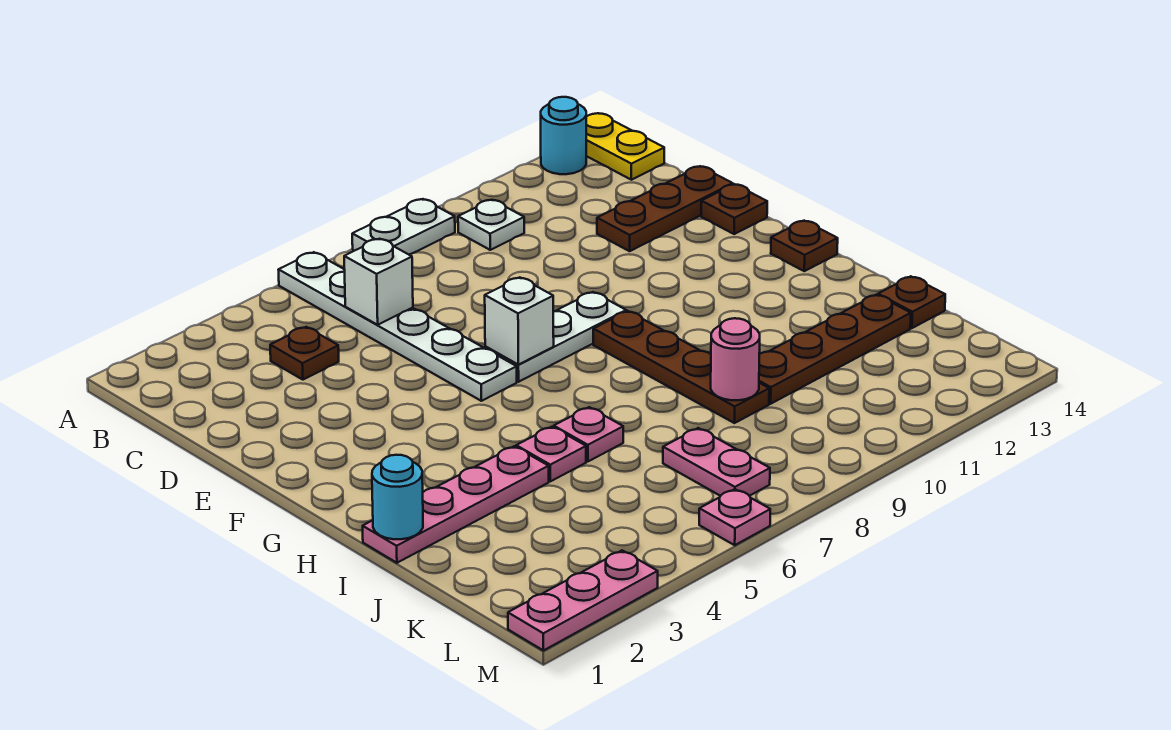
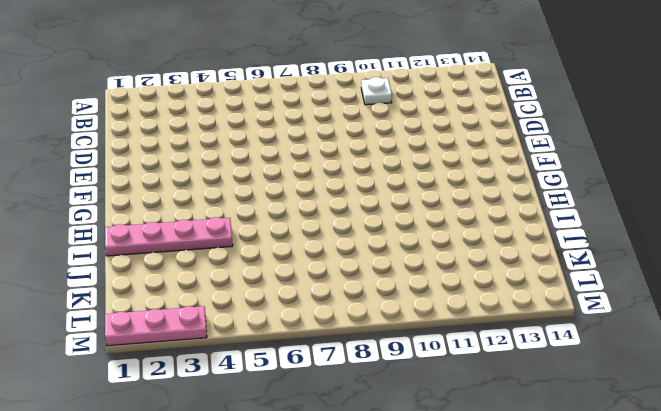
none -> white plate A6:F6 level 1
none -> white plate A8:A9 level 1
none -> cyan round brick A13 level 1

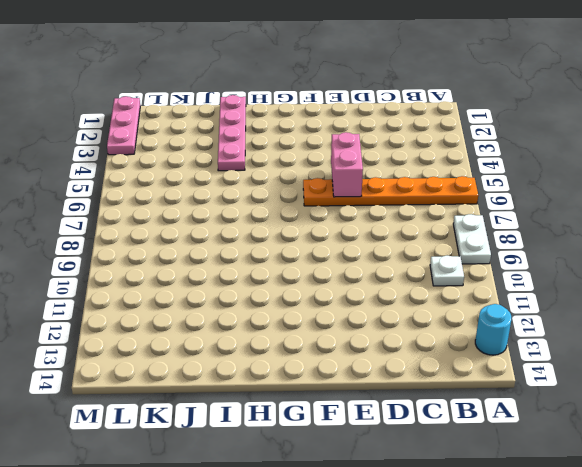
orange plate A6:F6 level 1 -> white plate A6:F6 level 1
pink brick E5:E6 level 2 -> none
none -> yellow plate A14:B14 level 1
none -> brown plate C4 level 1
none -> brown plate D12:D14 level 1

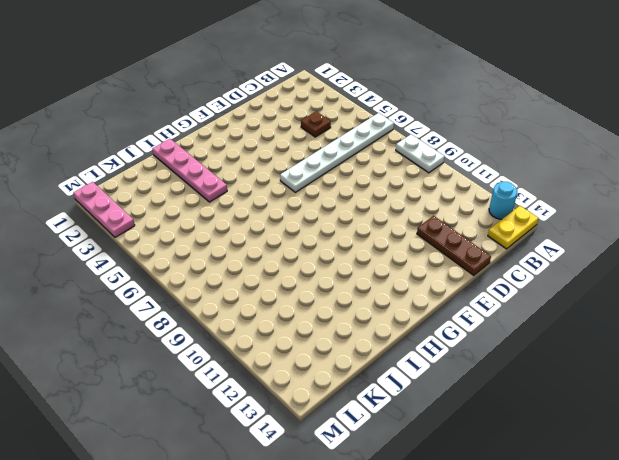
none -> white plate B10 level 1
none -> brown plate E14 level 1
none -> white plate F7:F9 level 1

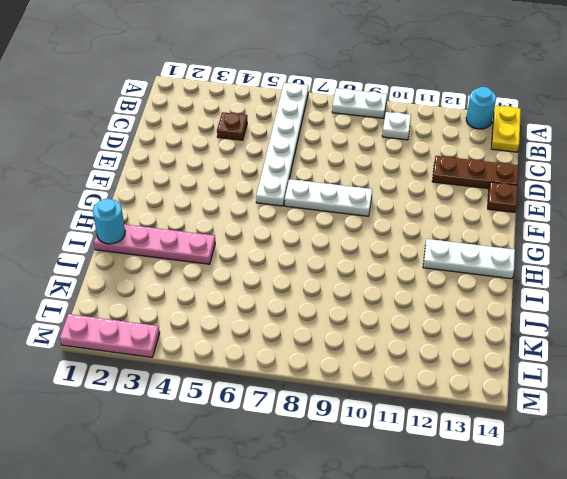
white plate H12:H14 level 1 -> none
none -> brown plate G9:J9 level 1
none -> brown plate G14 level 1
none -> pink plate I5 level 1

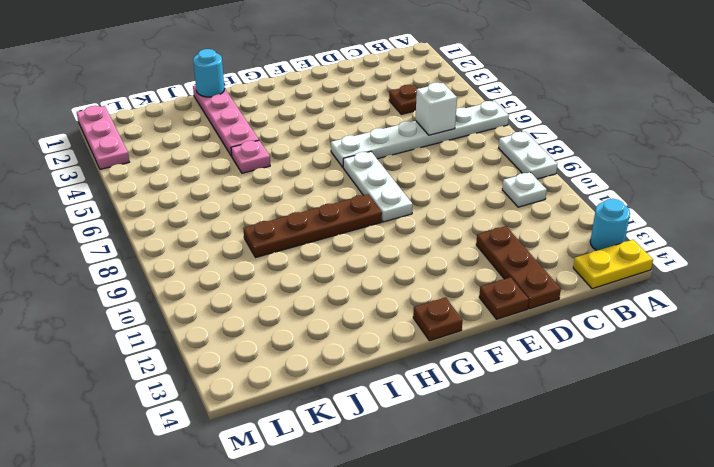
none -> pink plate I6 level 1
none -> brown plate J10:J13 level 1
none -> brown plate J14 level 1

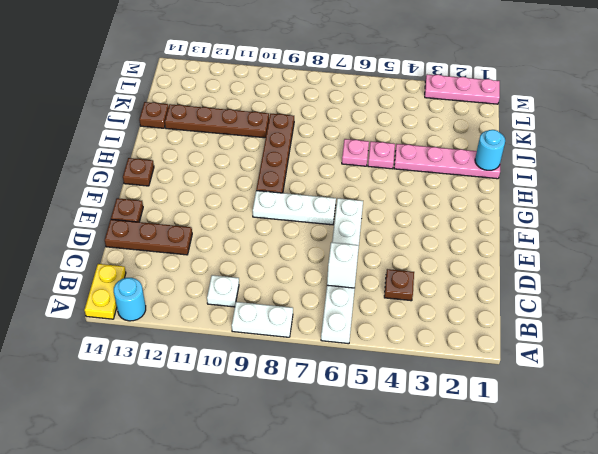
none -> pink plate K7:L7 level 1
none -> pink plate M6 level 1
none -> white brick F7 level 2

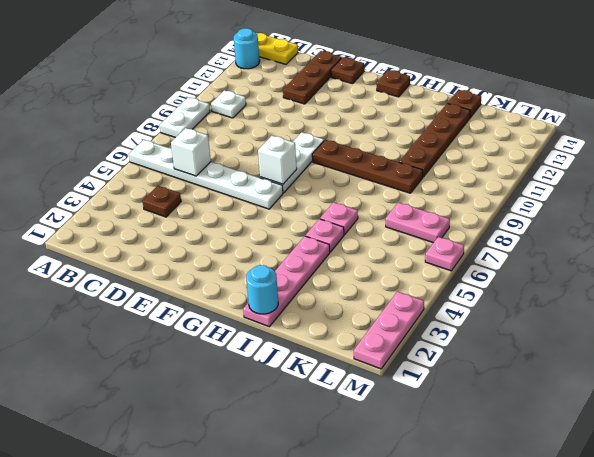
none -> pink round brick J9 level 2

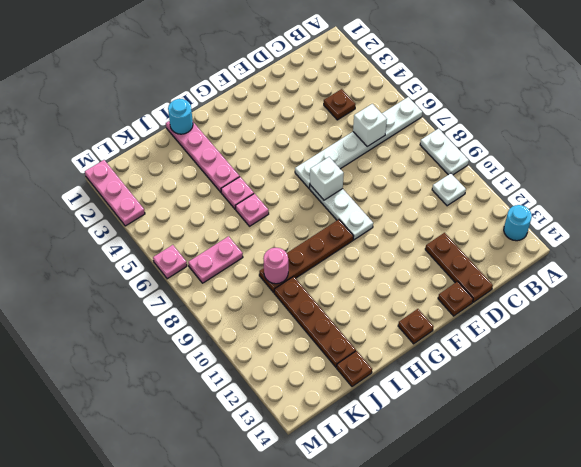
none -> yellow plate A14:B14 level 1

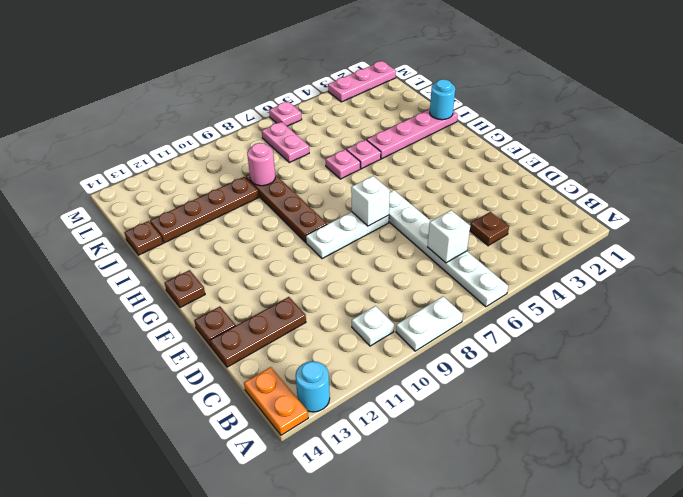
orange plate A14:B14 level 1 -> yellow plate A14:B14 level 1

